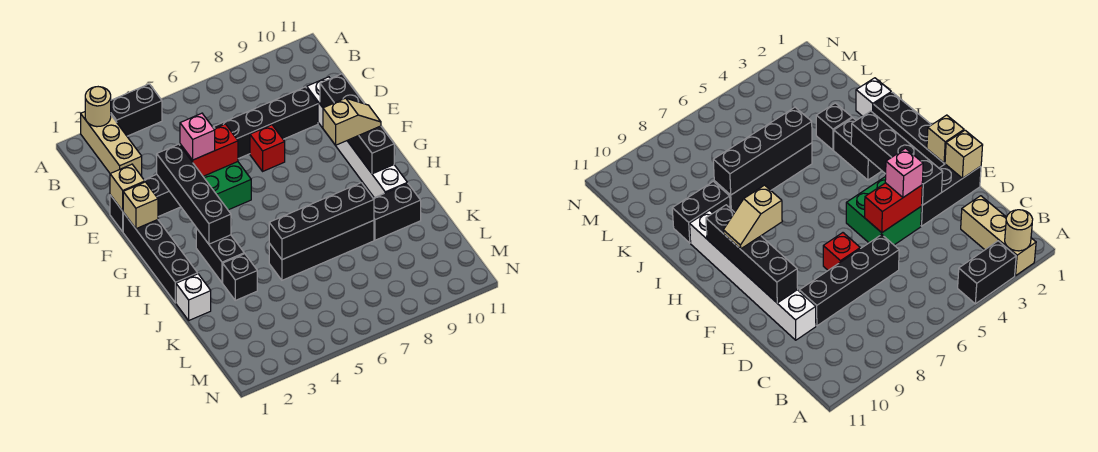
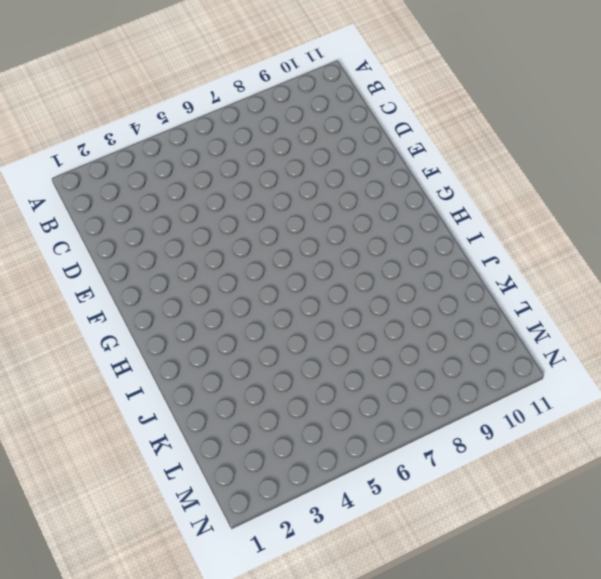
none -> tan brick A2:C2 level 1
none -> black brick A3:A4 level 1
none -> black brick D6:D9 level 1

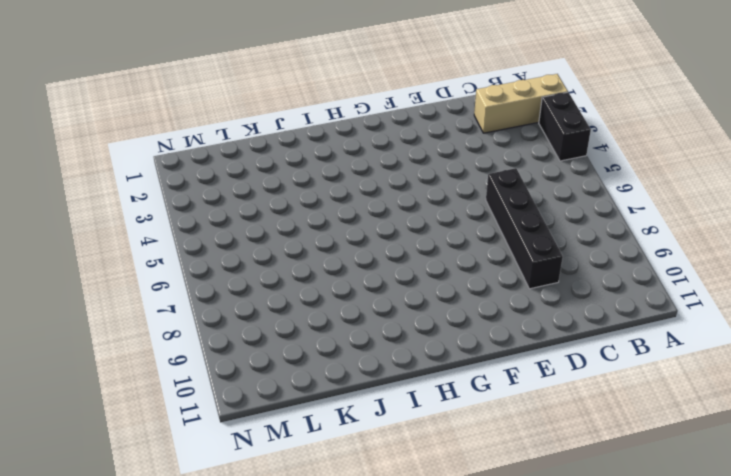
none -> white brick D10:I10 level 1
none -> black brick E1:E3 level 1
none -> green brick E4:F5 level 1

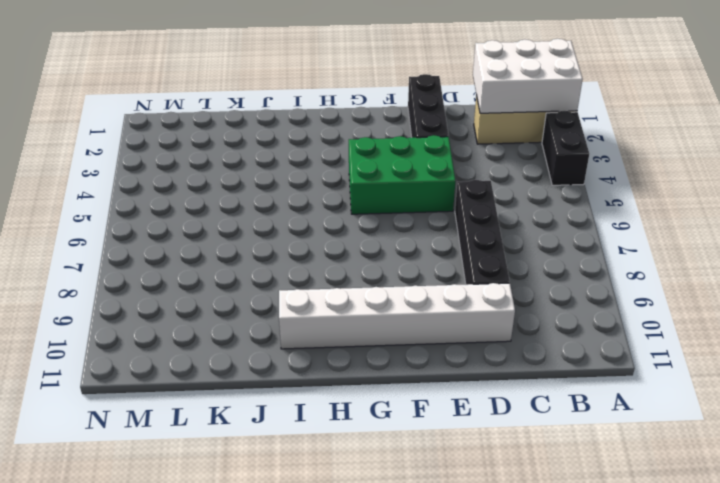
white brick A1:C2 level 2 -> tan round brick A2 level 2
green brick E4:G5 level 1 -> green brick E4:F5 level 1
none -> red brick E7 level 1
none -> black brick F1:I1 level 1
none -> black brick H3:I3 level 1

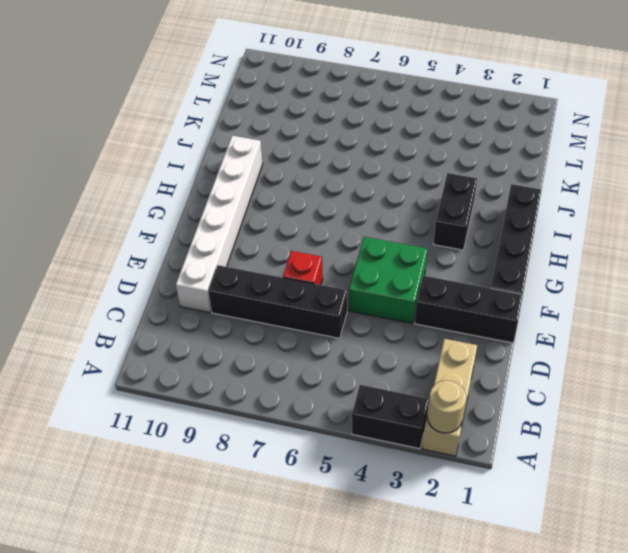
none -> white brick J1 level 1
none -> black brick J3 level 1
none -> black brick J5:J8 level 1

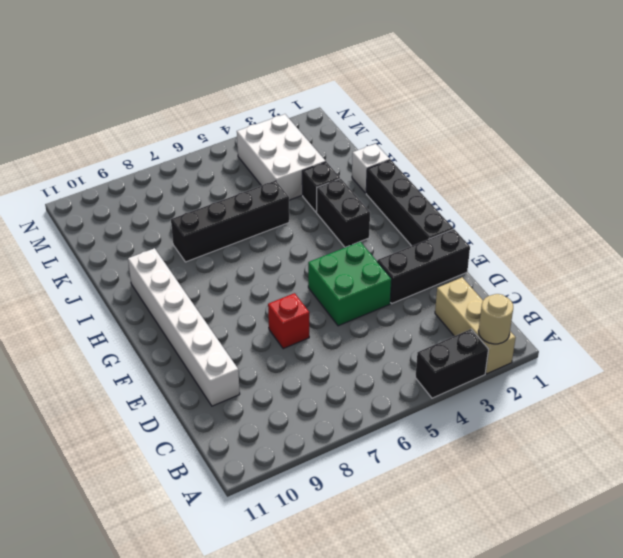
white brick K3:M4 level 1 -> none
none -> black brick D6:D9 level 1
none -> black brick J9:J10 level 1
none -> tan brick E1 level 2

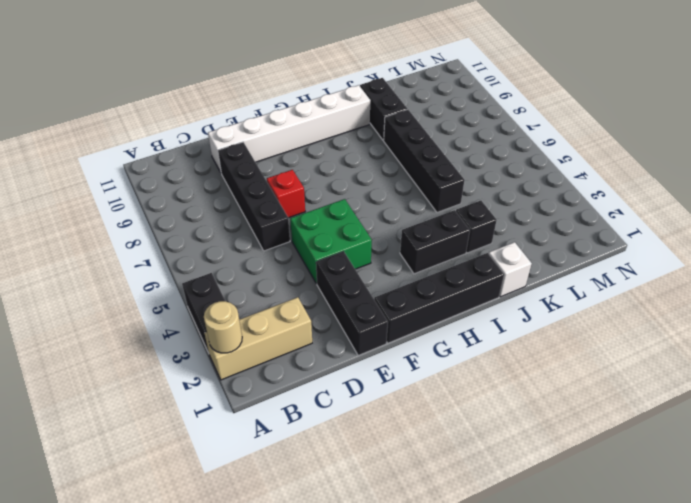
none -> tan brick E1 level 2
none -> black brick E3:H3 level 2
none -> red brick E4:E5 level 2

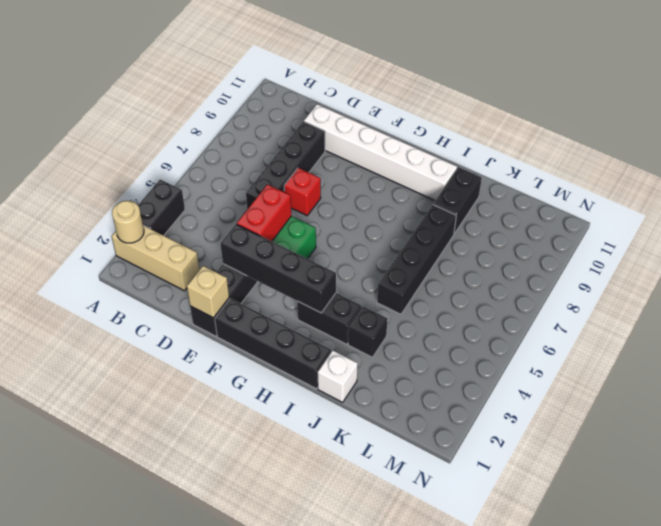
none -> black brick E10:H10 level 2
none -> tan brick F1 level 2
none -> black brick J5:J8 level 2

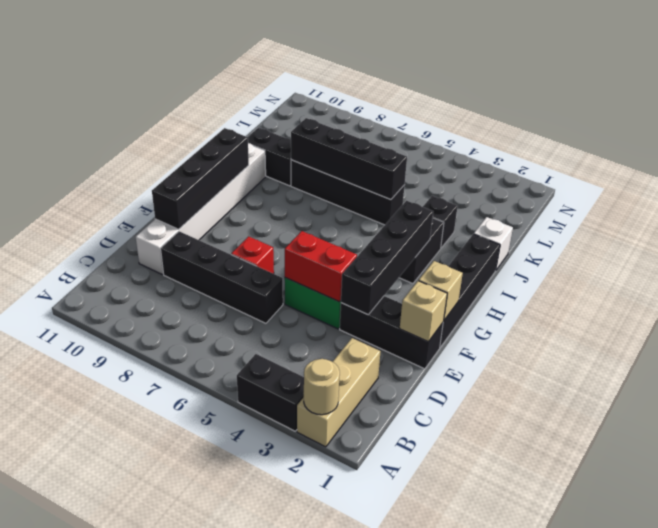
none -> pink brick E4 level 3
none -> tan slope G9:G10 level 3 top 9

